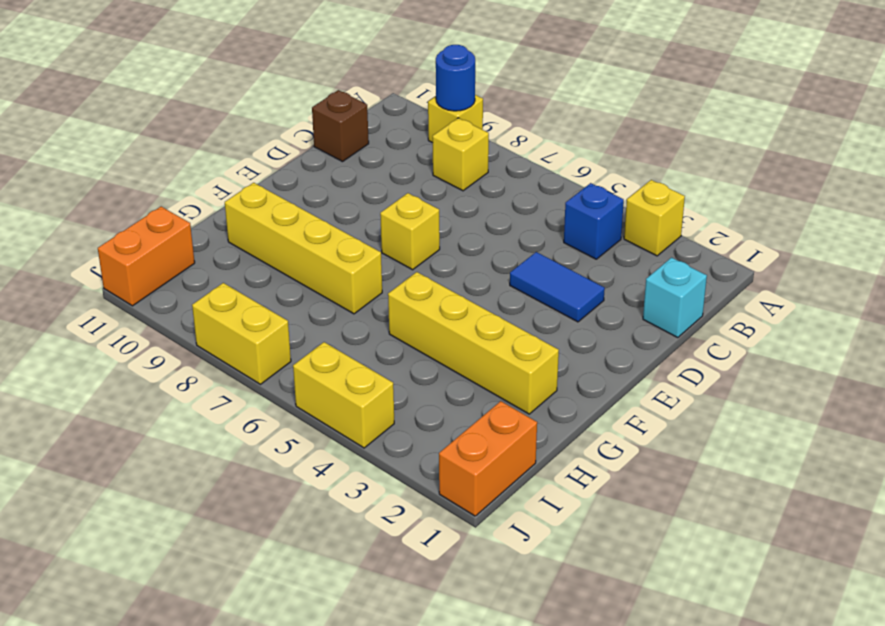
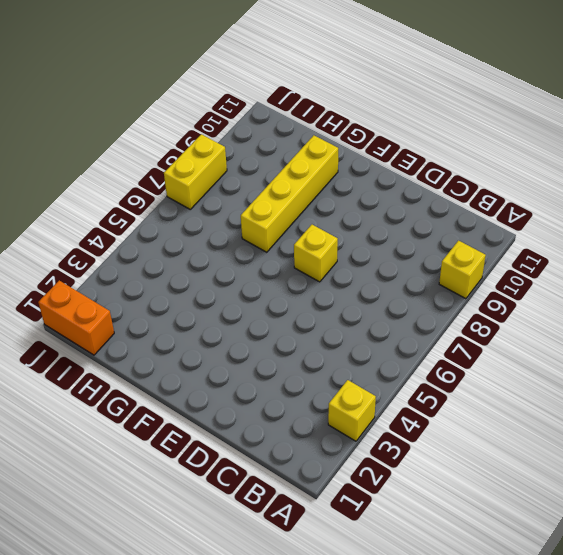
none -> blue brick B4 level 1
none -> yellow brick B8 level 1
none -> cyan brick C1 level 1

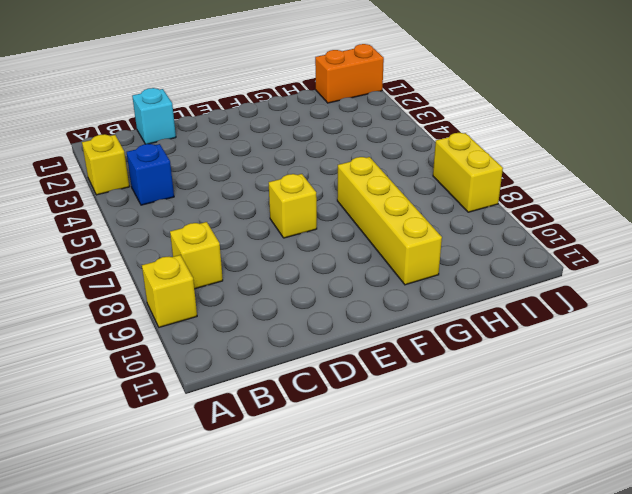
none -> brown brick C11 level 1
none -> blue tile D3:D4 level 1
none -> yellow brick G2:G5 level 1

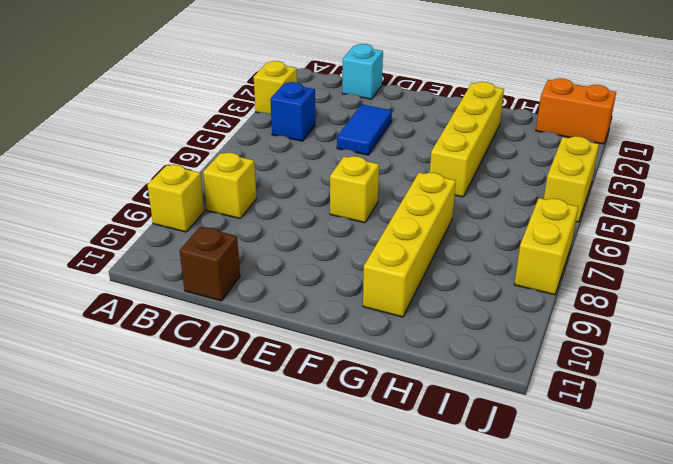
none -> orange brick I11:J11 level 1
none -> blue round brick A9 level 2

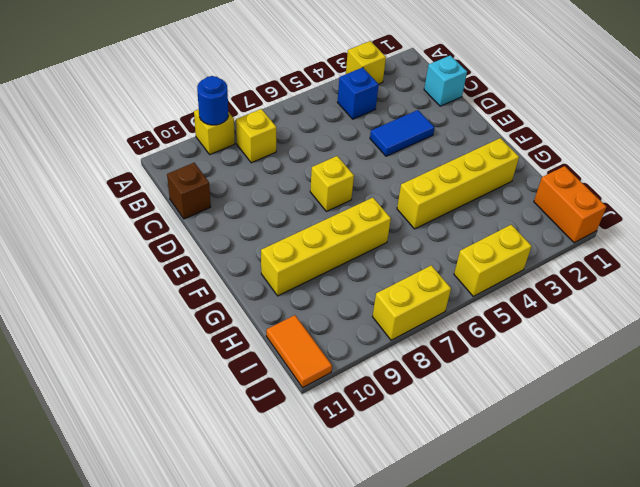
orange tile I11:J11 level 1 -> orange brick I11:J11 level 1

